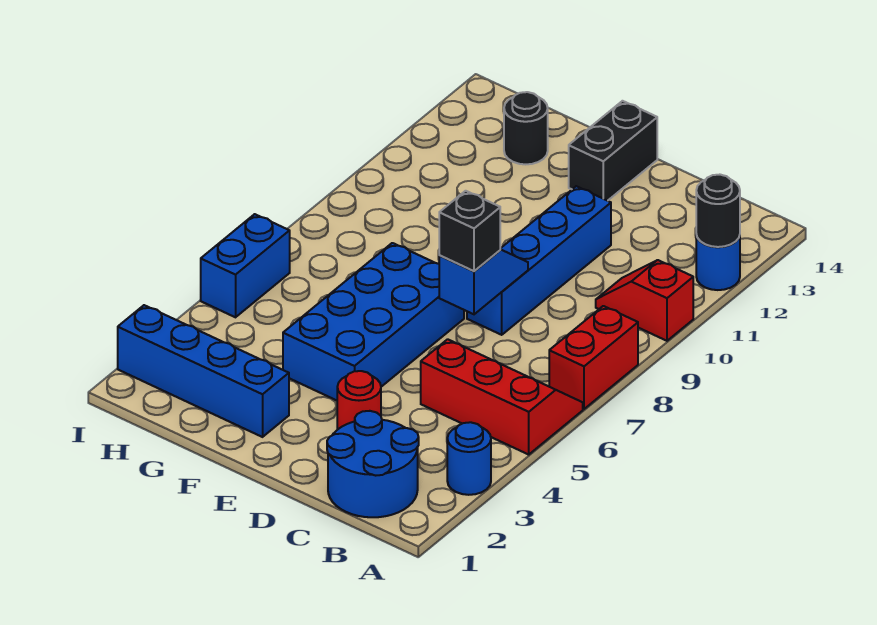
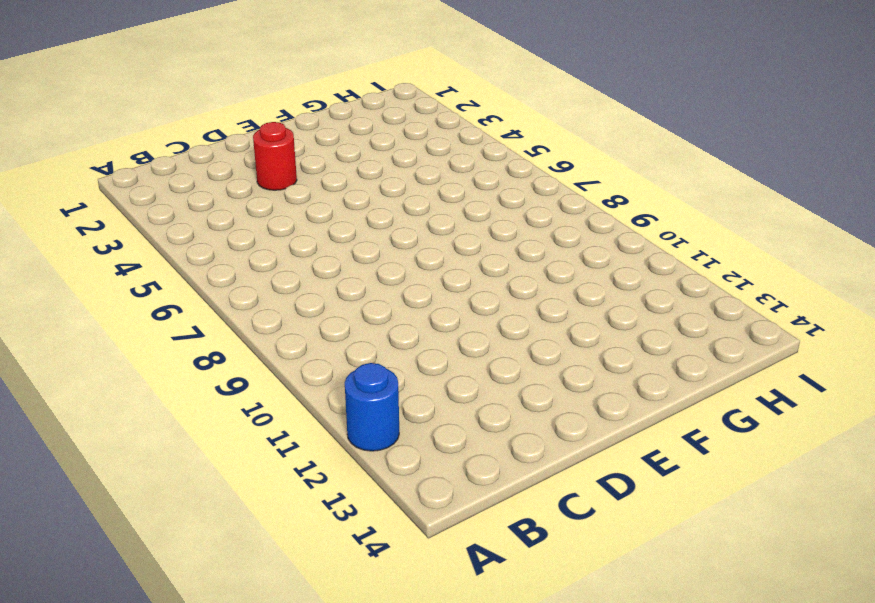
none -> blue round brick A3 level 1
none -> red slope A5:C6 level 1 top 5
none -> red brick A7:A8 level 1

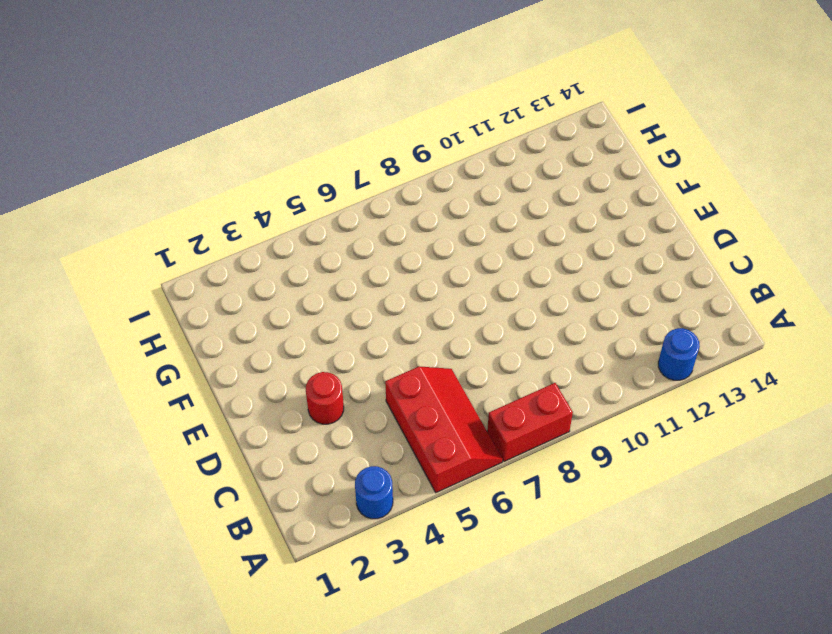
none -> red slope A10:B10 level 1 top A
none -> blue round brick B1:C2 level 1
none -> blue brick D8:D11 level 1

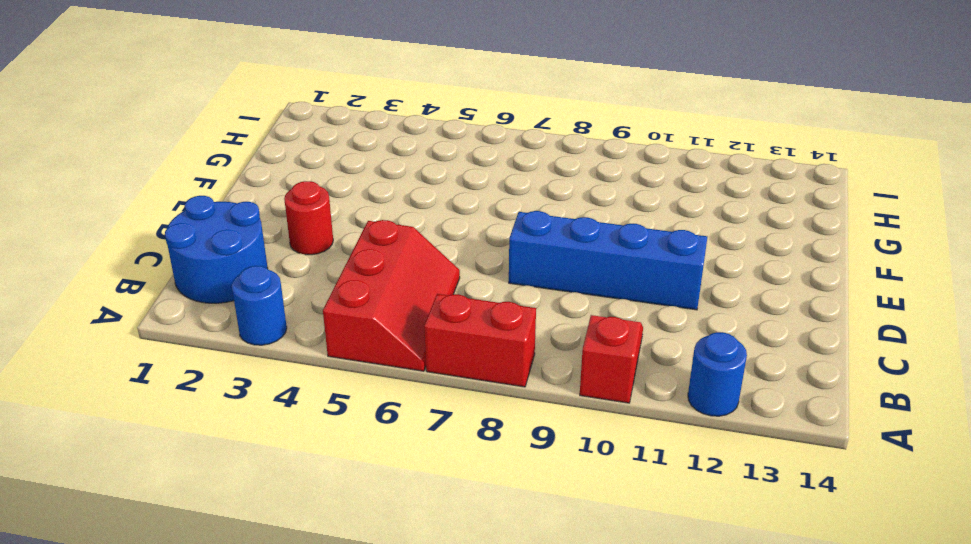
none -> blue brick E4:F7 level 1
none -> black brick E13:E14 level 1
none -> blue brick F2:I2 level 1

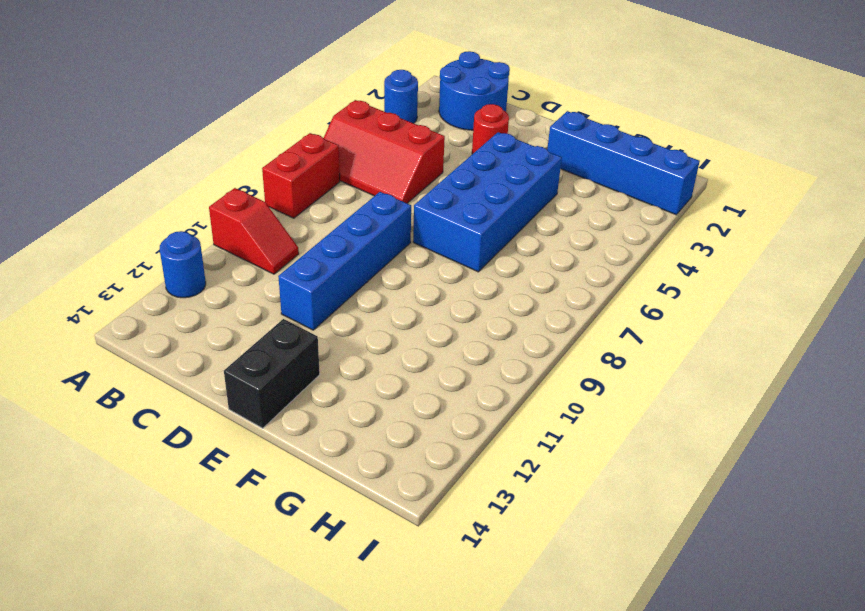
none -> black round brick G13 level 1
none -> blue brick I5:I6 level 1
none -> black round brick A12 level 2

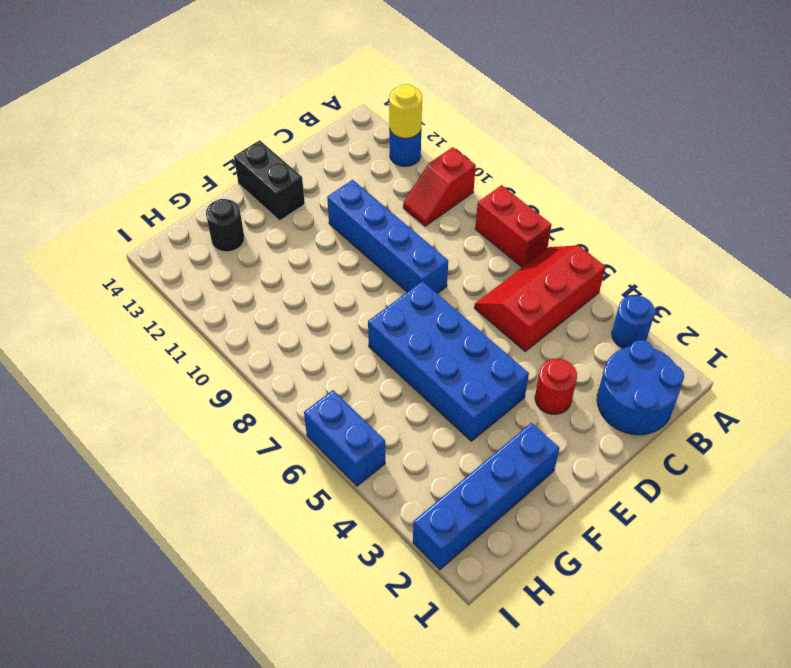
yellow round brick A12 level 2 -> black round brick A12 level 2
none -> blue slope D7:D8 level 2 top 7
none -> black brick D7 level 3

